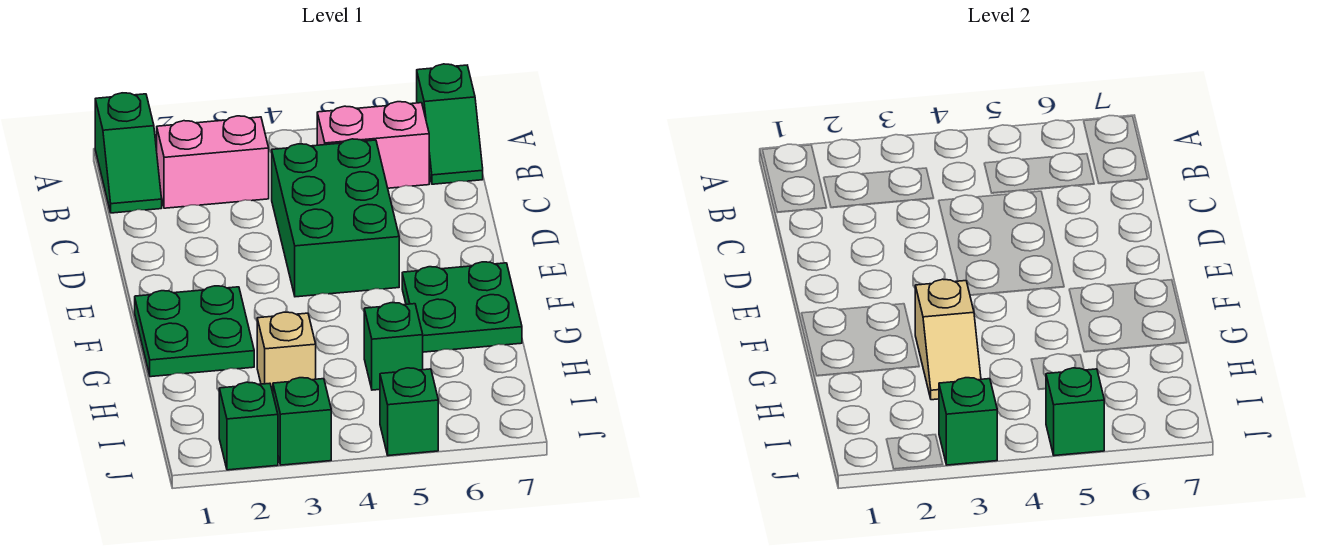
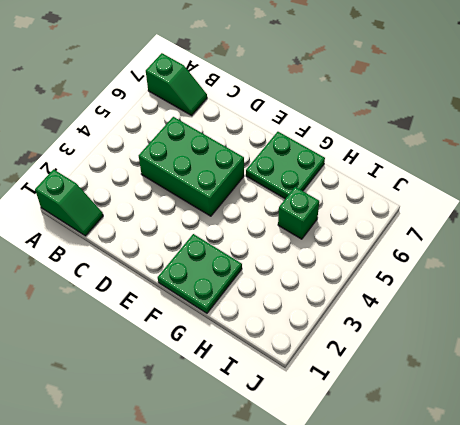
none -> pink brick B2:B3 level 1
none -> pink brick B5:B6 level 1
none -> tan brick H3 level 1

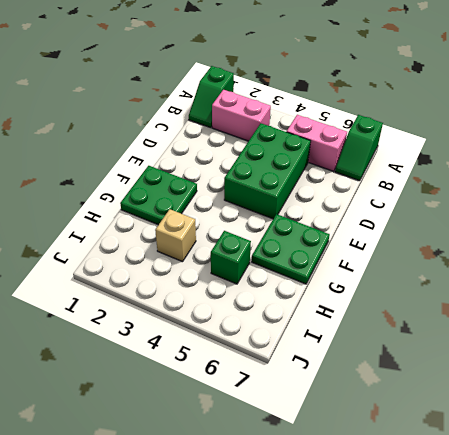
none -> green brick J2 level 1
none -> green brick J3 level 1
none -> green brick J5 level 1

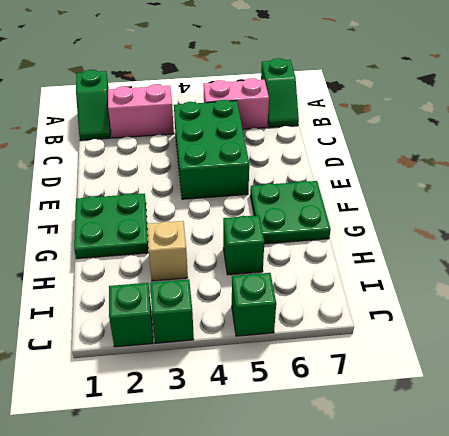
none -> tan slope G3:H3 level 2 top G
none -> green brick J3 level 2
none -> green brick J5 level 2

